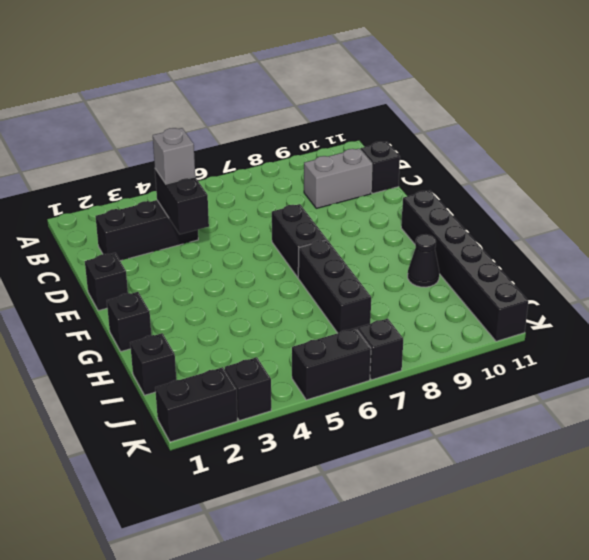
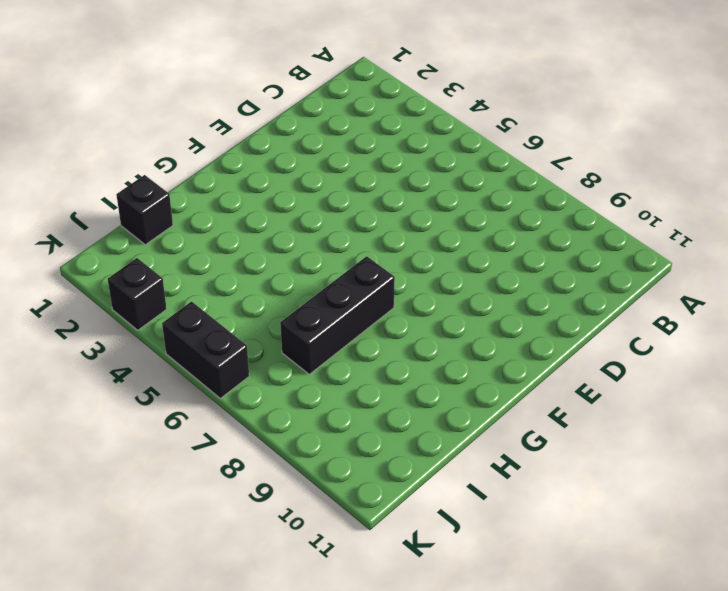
none -> black brick C2:C4 level 1
none -> grey brick C9:C10 level 1
none -> black brick C11 level 1

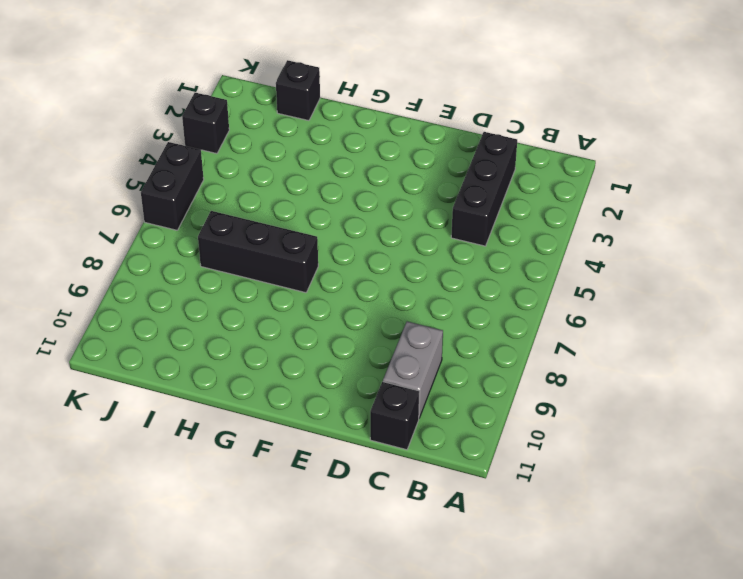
none -> black brick E1 level 1
none -> black brick E7:F7 level 1
none -> black brick F11:K11 level 1

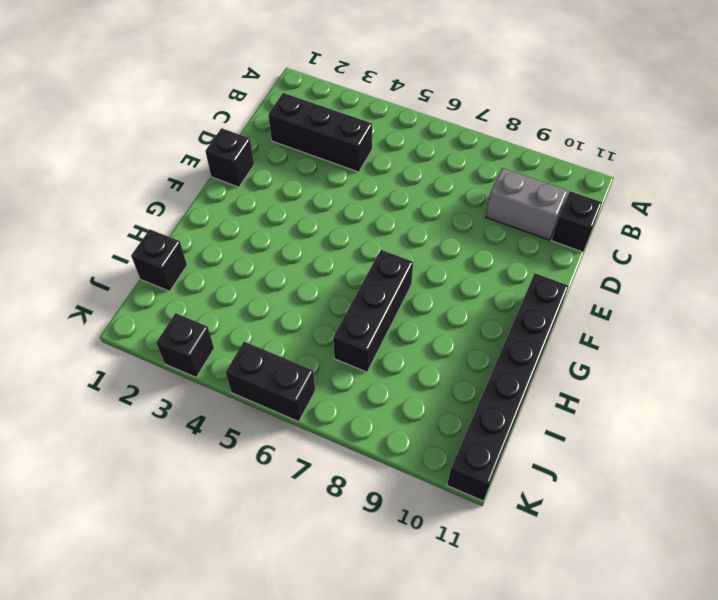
none -> black brick E7:F7 level 1
none -> black brick G1 level 1
none -> black cone H10 level 1

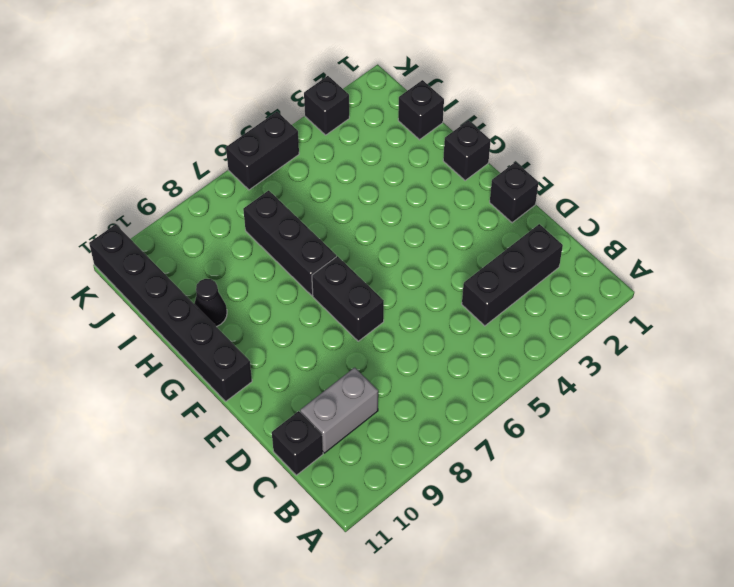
none -> black brick K1:K2 level 1
none -> black brick K7 level 1
none -> black brick C4:D4 level 2

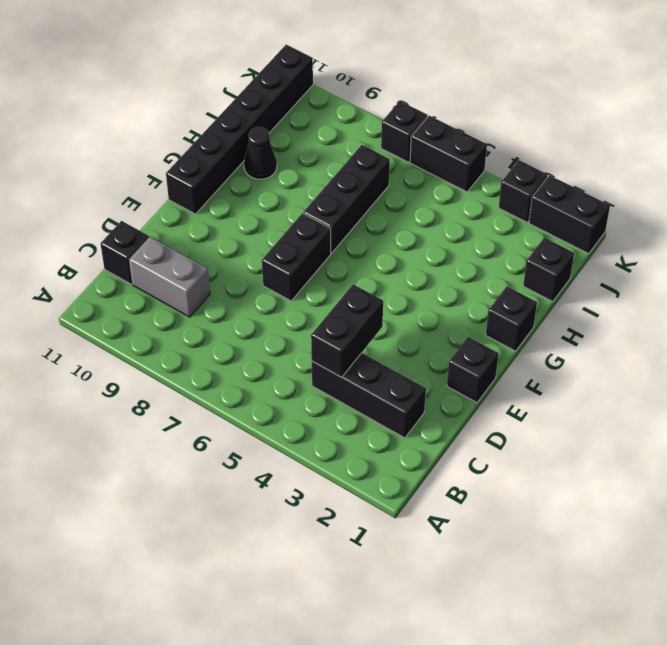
none -> grey brick C4 level 3

